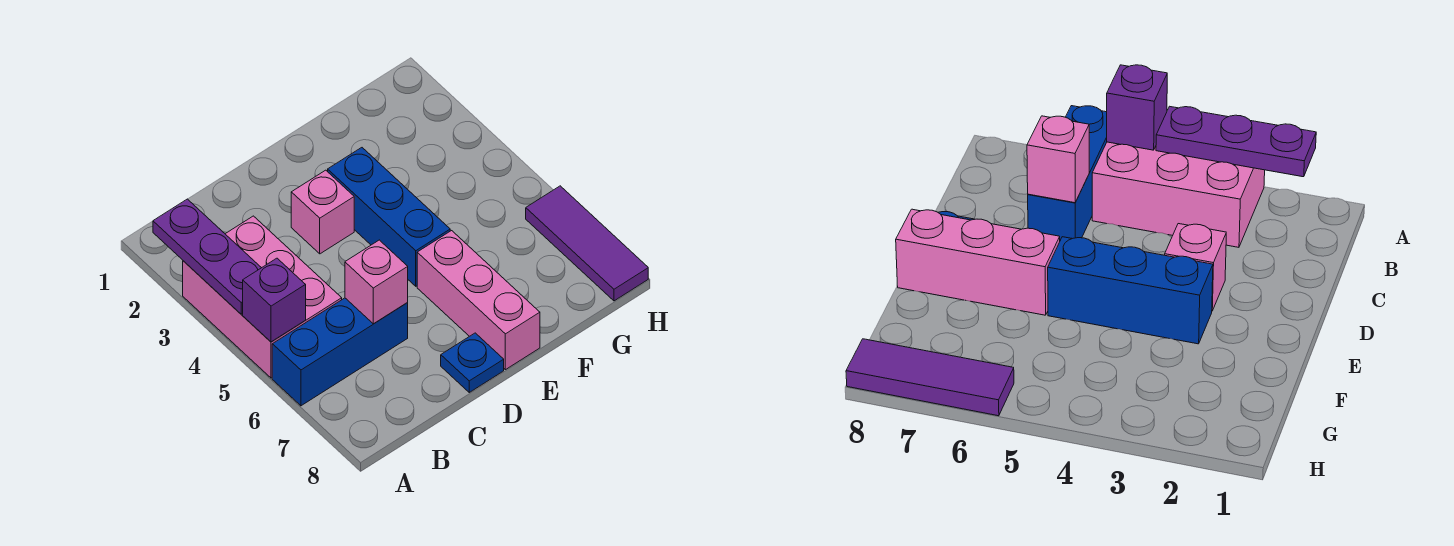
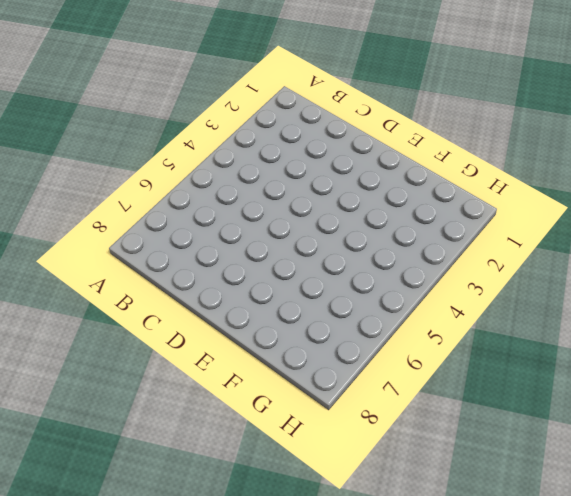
none -> pink brick A3:B5 level 1
none -> blue brick A6:C6 level 1

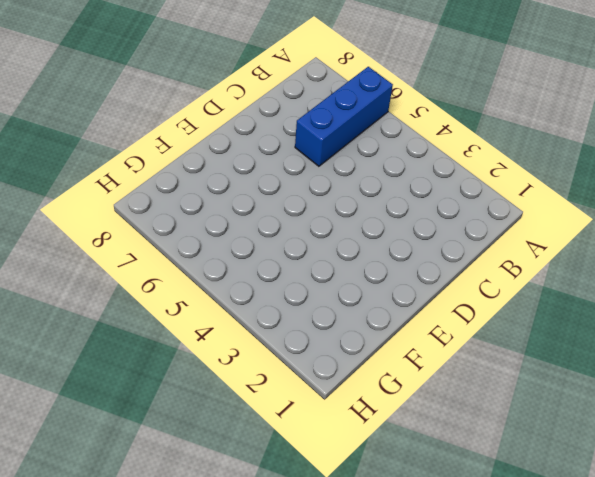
none -> pink brick A3:B5 level 1
none -> pink brick D3 level 1

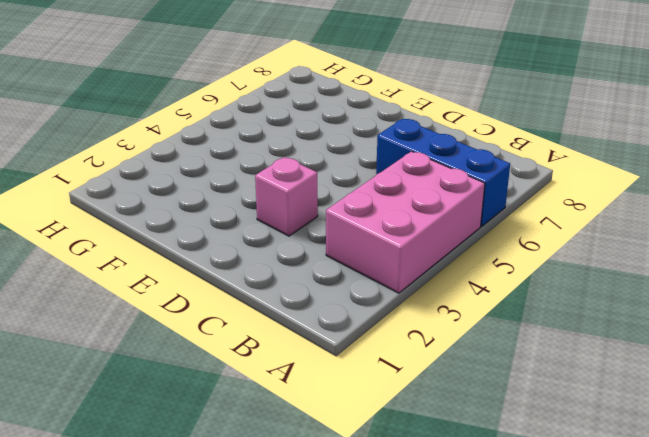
none -> blue plate D8 level 1
none -> blue brick E3:E5 level 1

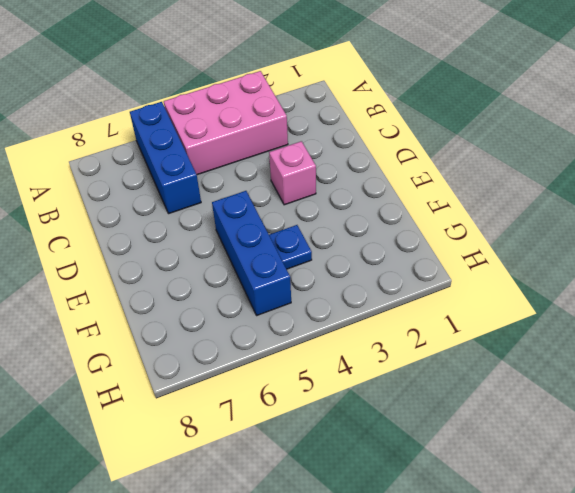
blue brick E5:G5 level 1 -> blue brick E3:E5 level 1
blue plate F4 level 1 -> blue plate D8 level 1
none -> pink brick E6:E8 level 1
none -> purple tile H6:H8 level 1

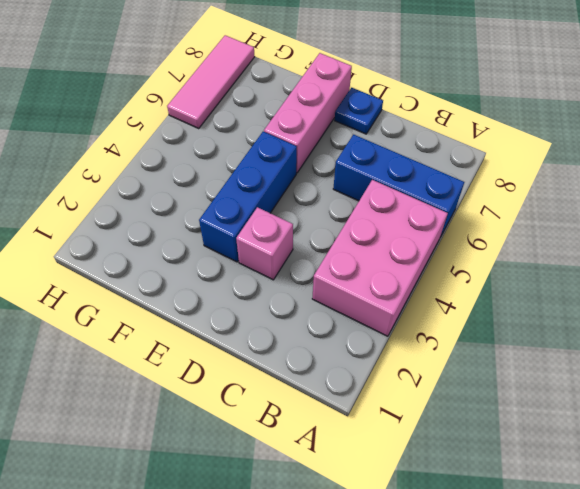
pink tile H6:H8 level 1 -> purple tile H6:H8 level 1
none -> purple plate A2:A4 level 2
none -> purple brick A5 level 2

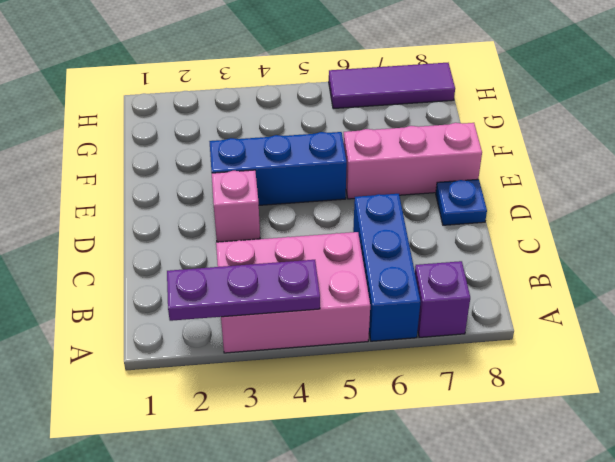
purple brick A7 level 1 -> purple brick A5 level 2
none -> pink brick C6 level 2

